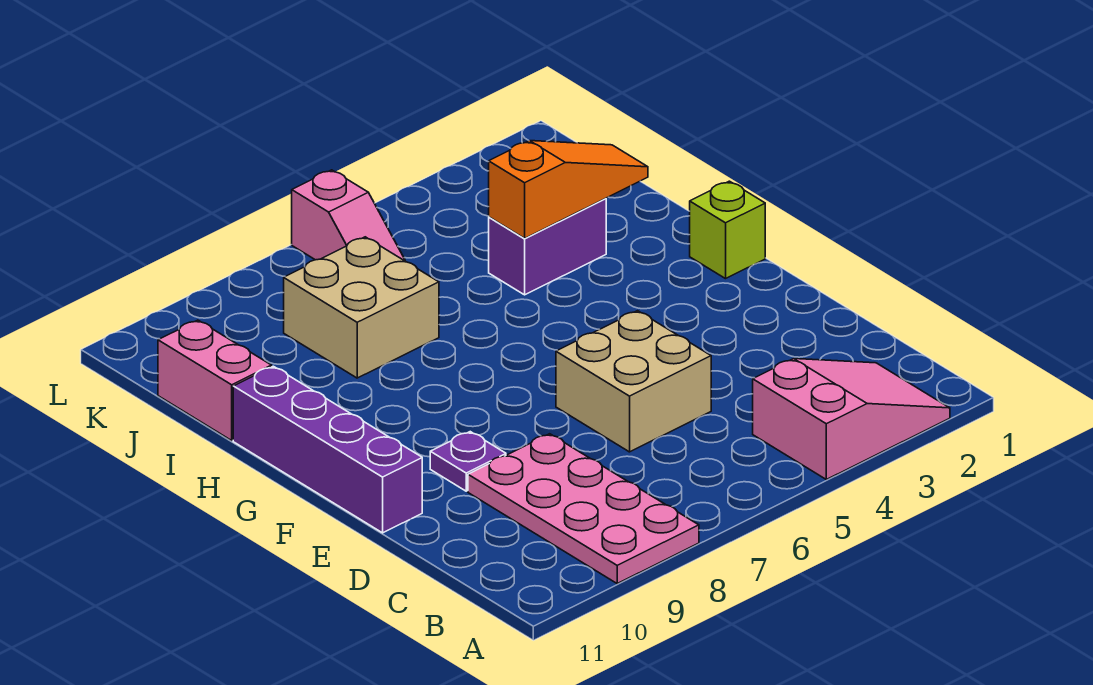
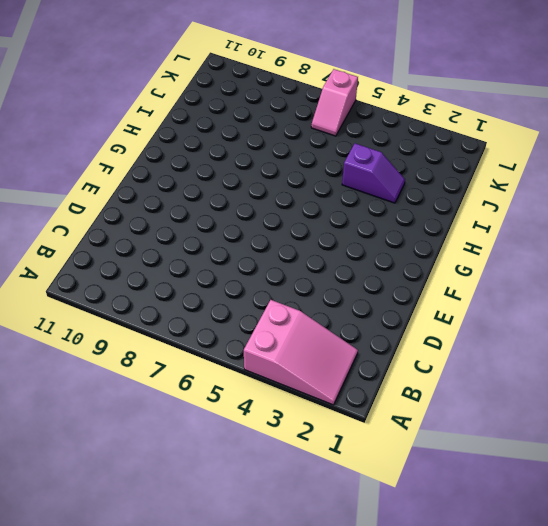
purple slope I3:I4 level 1 top 4 -> purple brick I3:I4 level 1
none -> pink plate A8:D9 level 1
none -> tan brick D5:E6 level 1

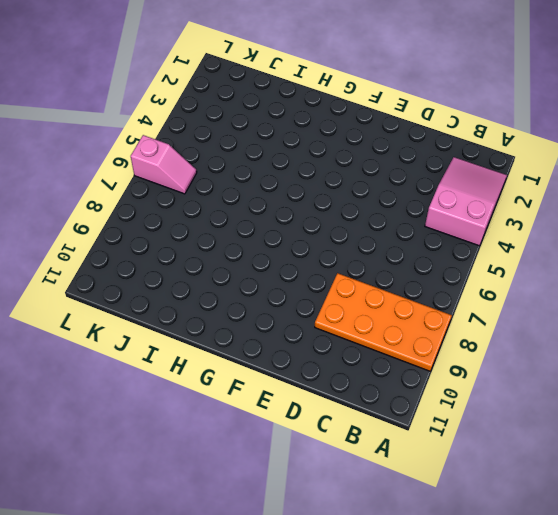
orange plate A8:D9 level 1 -> pink plate A8:D9 level 1
none -> tan brick D5:E6 level 1
none -> purple plate E9 level 1

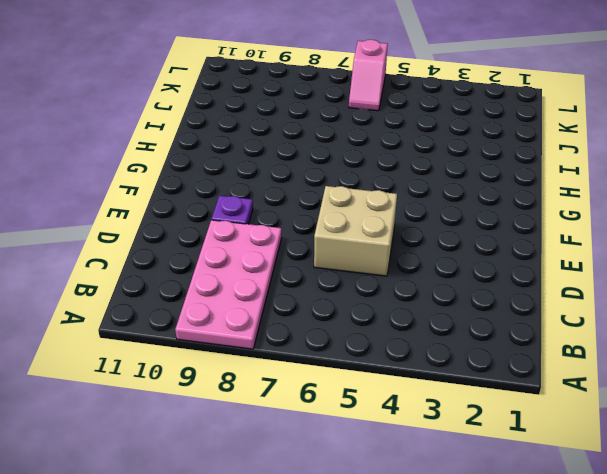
none -> pink slope A2:B4 level 1 top 4
none -> purple brick E11:H11 level 1

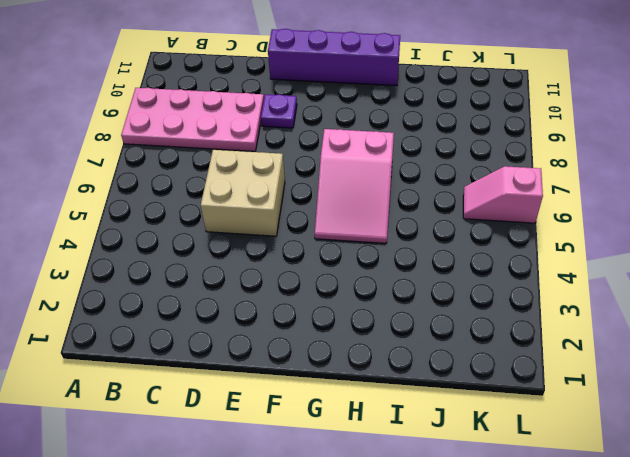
pink slope G5:H7 level 1 top 7 -> pink slope A2:B4 level 1 top 4
none -> lime brick G1 level 1
none -> purple brick I3:I4 level 1

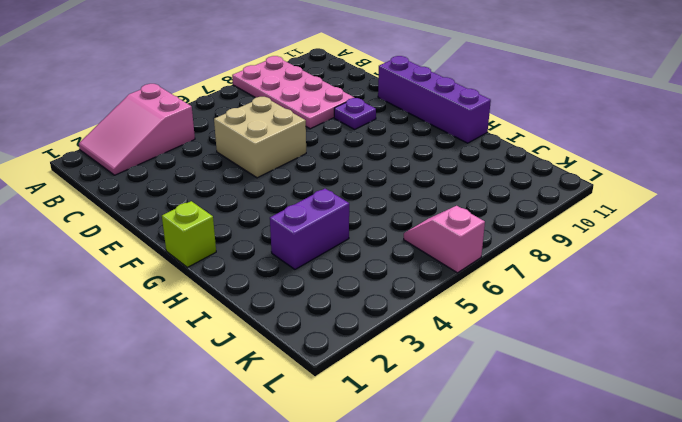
none -> tan brick I7:J8 level 1
none -> pink brick I11:J11 level 1

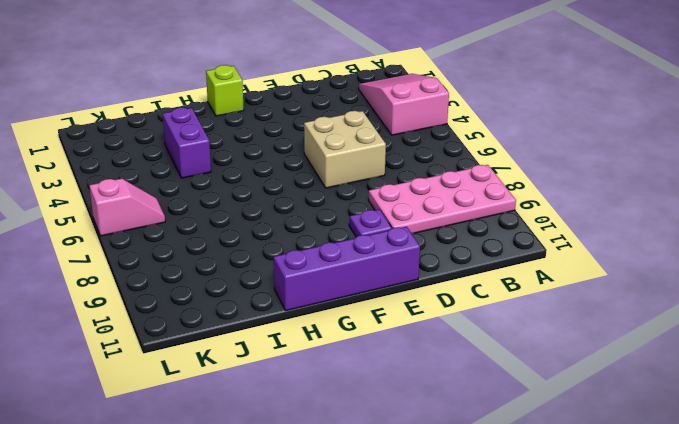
none -> tan brick I7:J8 level 1
none -> pink brick I11:J11 level 1

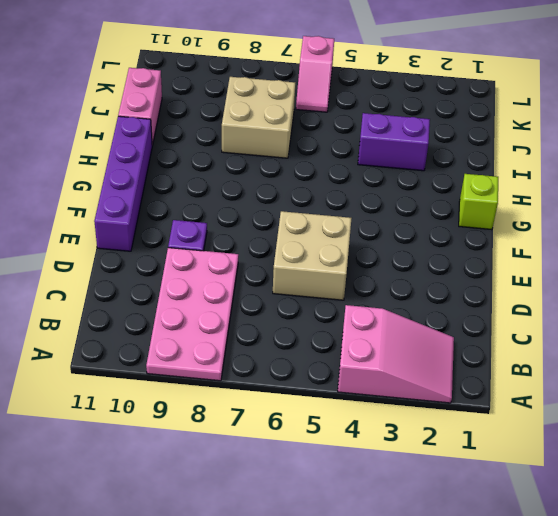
none -> orange slope I2:I4 level 2 top 4

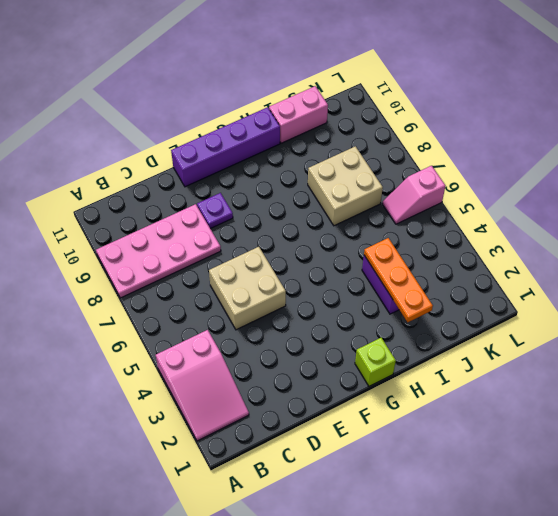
orange plate I2:I4 level 2 -> orange slope I2:I4 level 2 top 4

